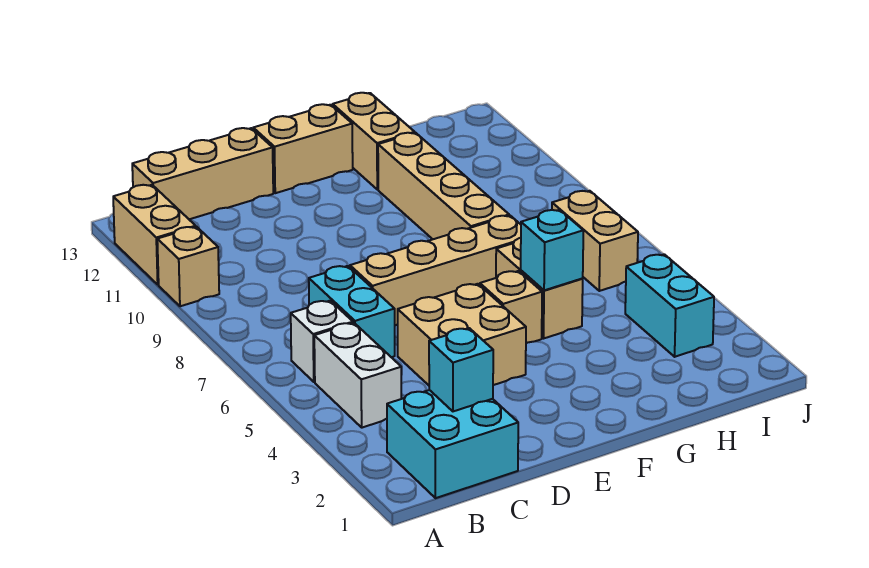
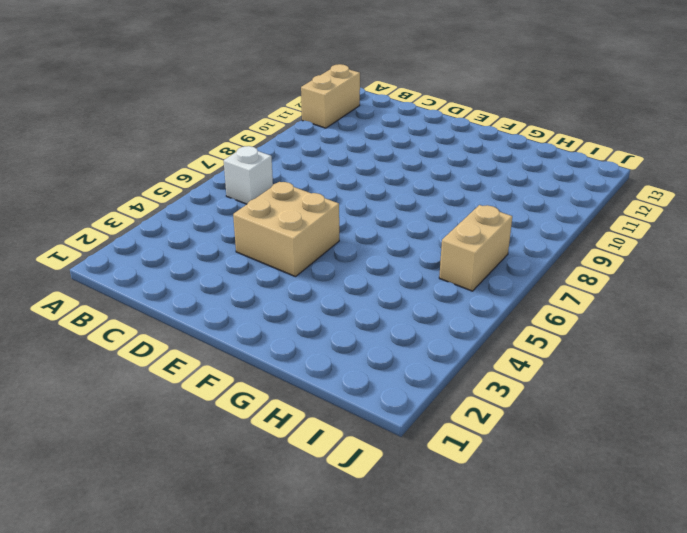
none -> tan brick A10 level 1
none -> cyan brick B1:C2 level 1
none -> white brick B4:B5 level 1

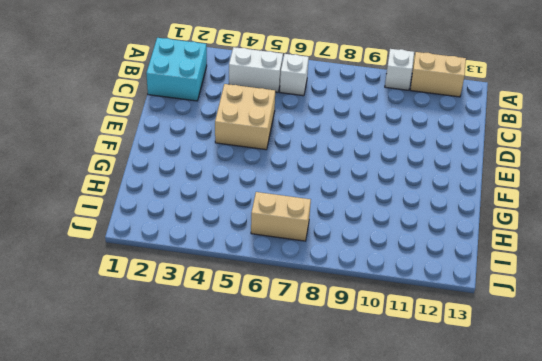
white brick A10 level 1 -> tan brick A10 level 1
none -> tan brick B13:D13 level 1
none -> cyan brick C6:C7 level 1
none -> tan brick D7:G7 level 1

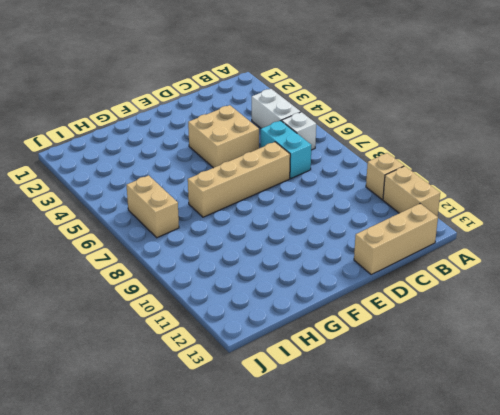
none -> cyan brick B1:C2 level 1
none -> tan brick E13:F13 level 1
none -> tan brick F5 level 1

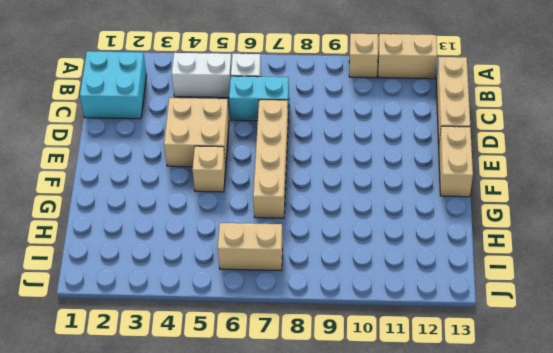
none -> tan brick G5:G6 level 1
none -> tan brick G8:G11 level 1
none -> tan brick G12:G13 level 1

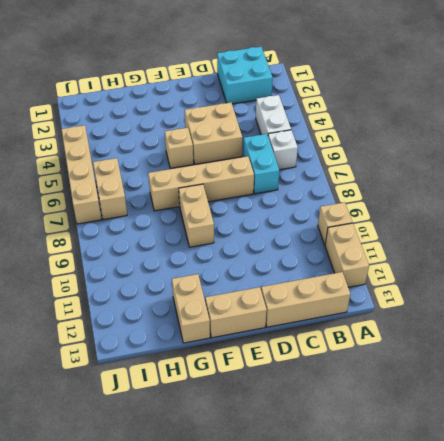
tan brick F8:F9 level 1 -> tan brick G5:G6 level 1
tan brick J4:J7 level 1 -> tan brick G8:G11 level 1
none -> cyan brick I3:I4 level 1
none -> cyan brick C2 level 2
none -> cyan brick G5 level 2

